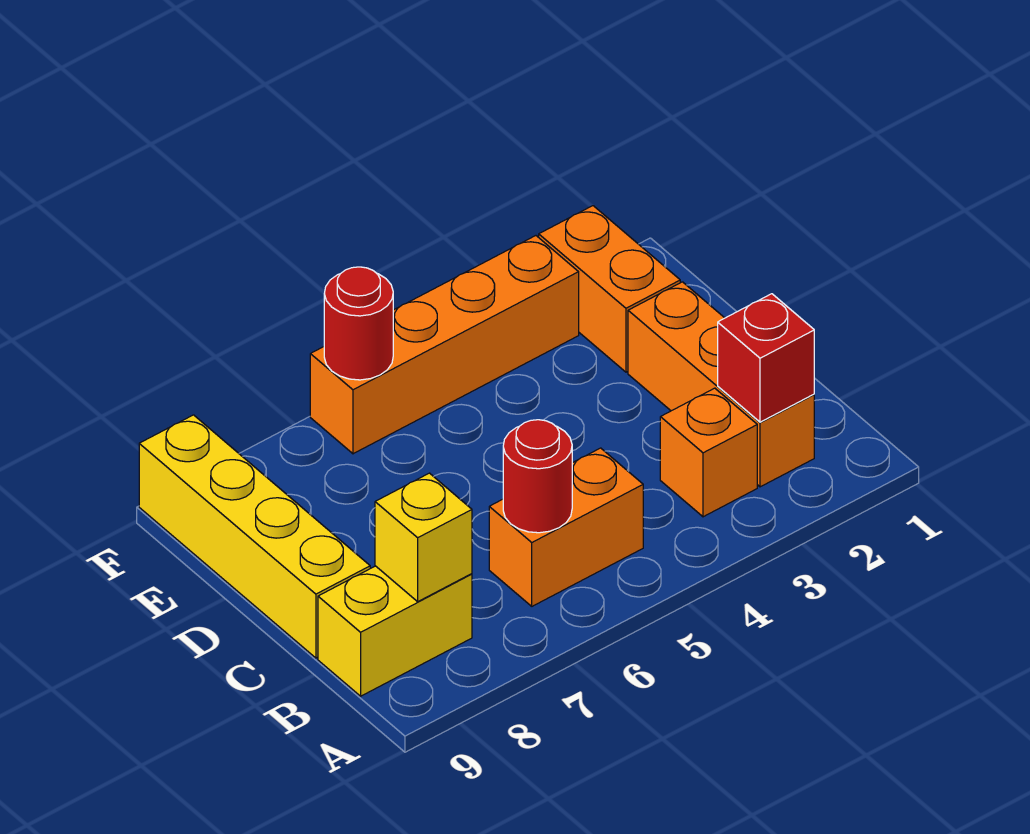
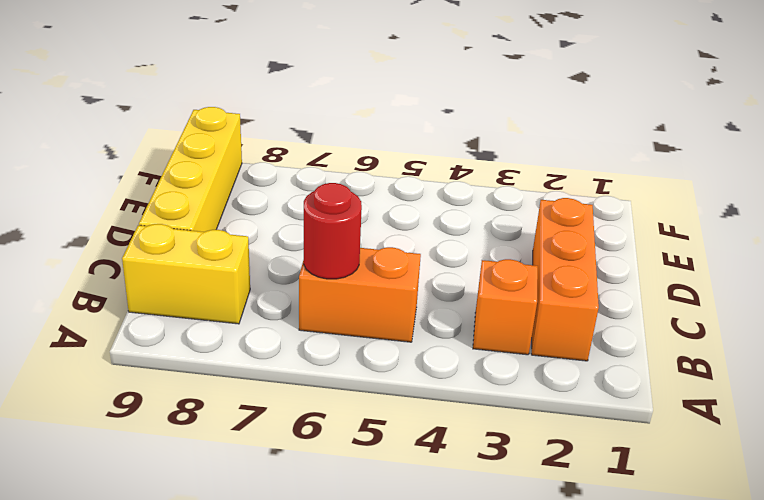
none -> orange brick E2:F2 level 1
none -> orange brick F3:F6 level 1

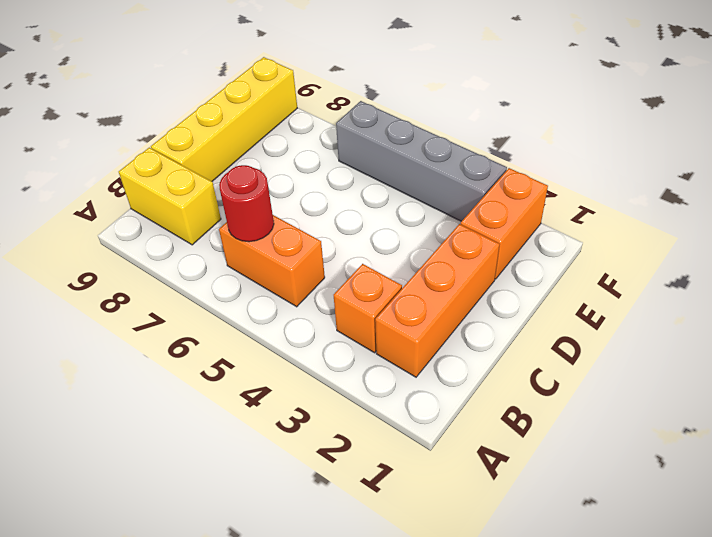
grey brick F3:F6 level 1 -> orange brick F3:F6 level 1
none -> red brick B2 level 2
none -> yellow brick B8 level 2

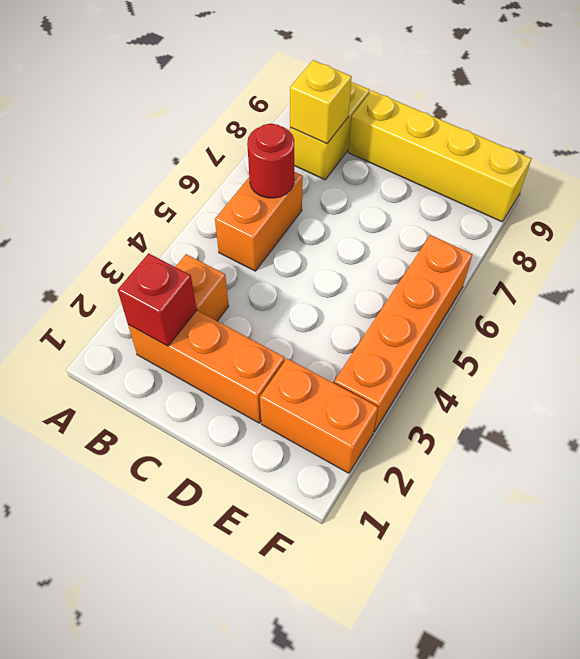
none -> red round brick F6 level 2

